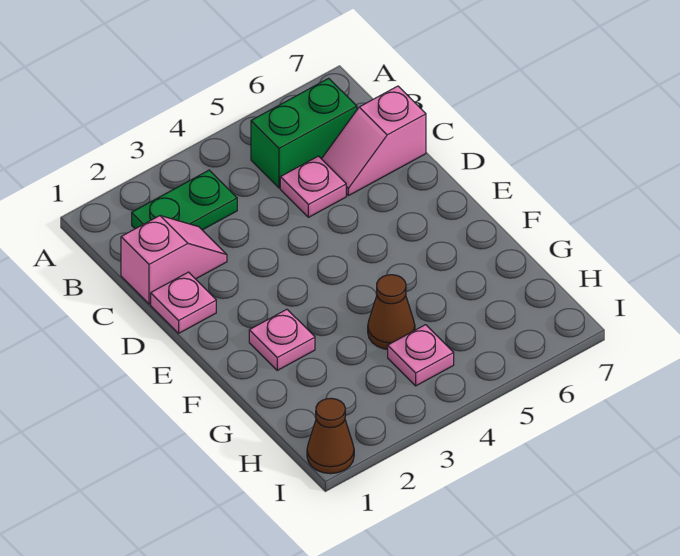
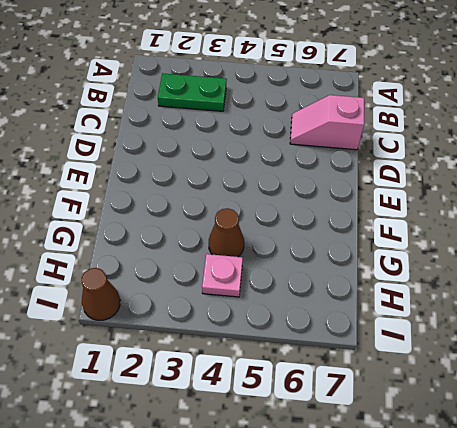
none -> green brick B5:B6 level 1
none -> pink slope C1:C2 level 1 top 1

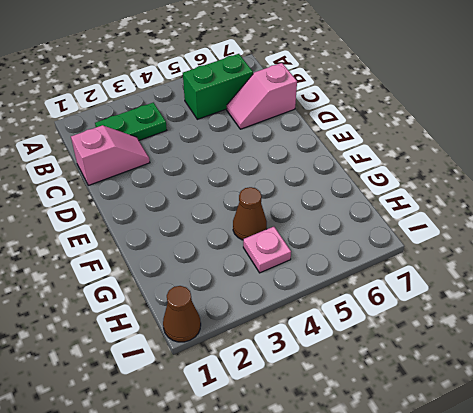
none -> pink plate C5 level 1
none -> pink plate D1 level 1

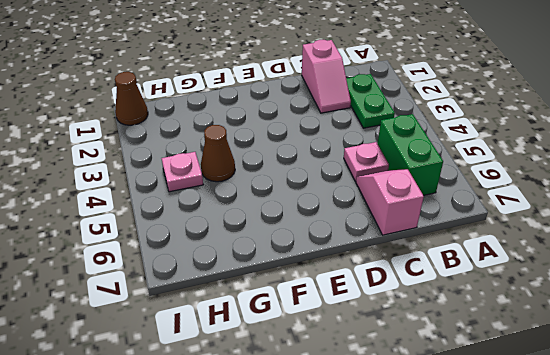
none -> pink plate D1 level 1
none -> pink plate F2 level 1

